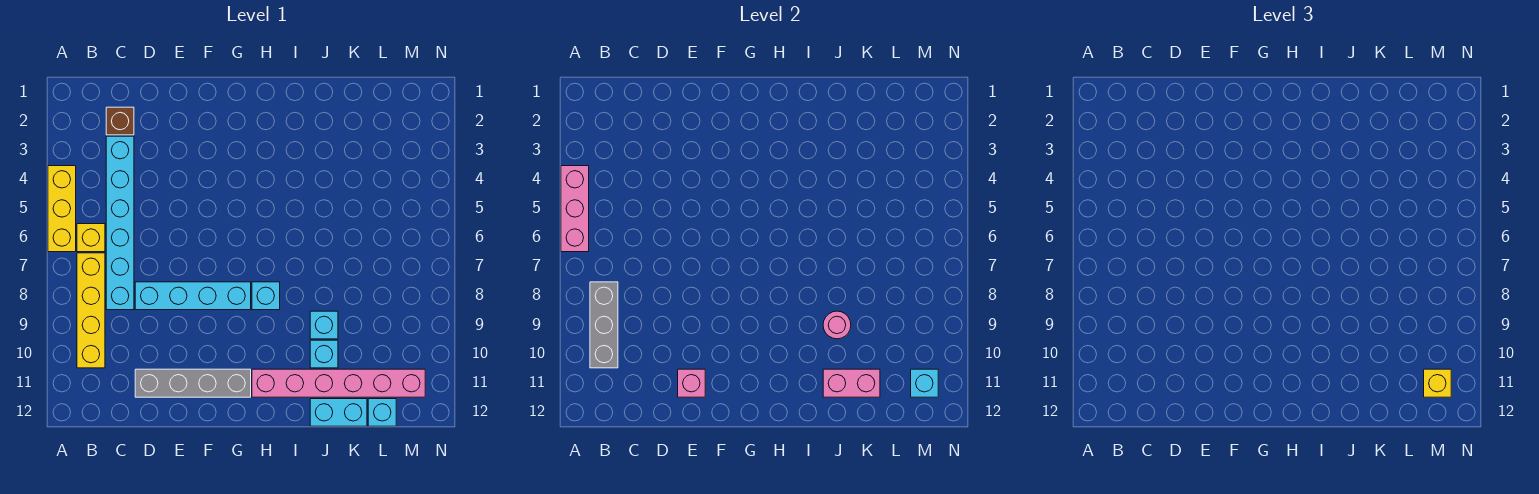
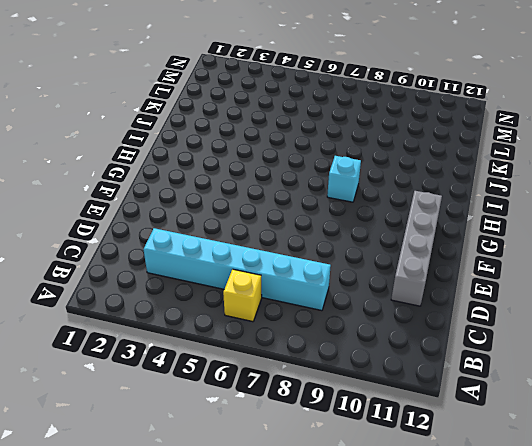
none -> yellow brick A4:A6 level 1
none -> yellow brick B7:B10 level 1
none -> brown brick C2 level 1

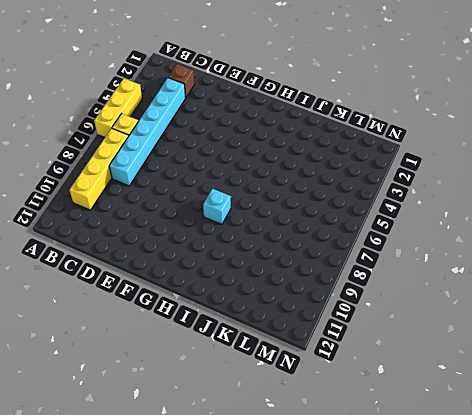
none -> cyan brick D8:G8 level 1
none -> grey brick D11:G11 level 1
none -> pink brick H11:M11 level 1

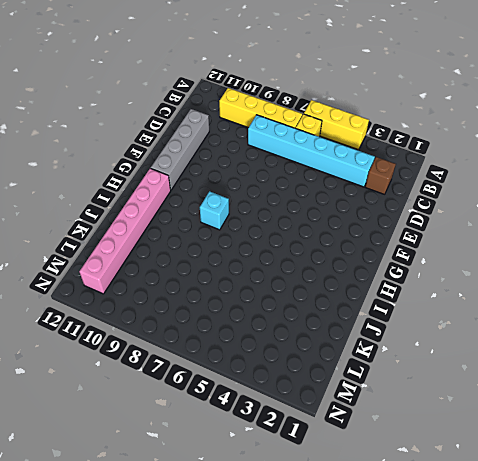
none -> cyan brick D8:G8 level 1
none -> cyan brick J9 level 1
none -> cyan brick J10 level 1

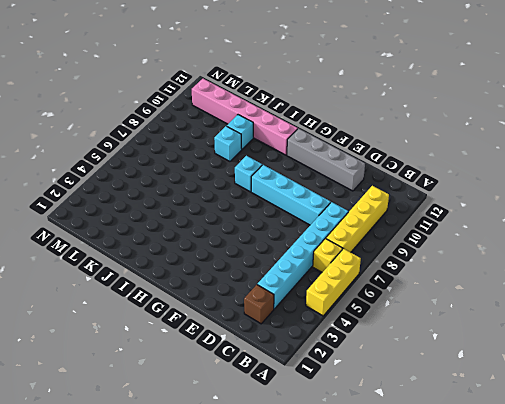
none -> cyan brick J12:K12 level 1
none -> cyan brick L12 level 1
none -> pink brick A4:A6 level 2

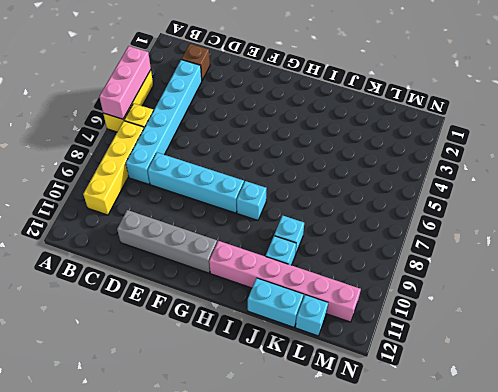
none -> grey brick B8:B10 level 2
none -> pink brick E11 level 2
none -> pink round brick J9 level 2

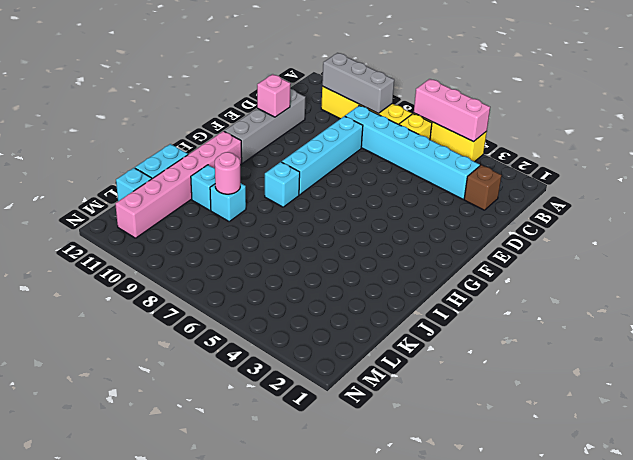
none -> pink brick J11:K11 level 2
none -> cyan brick M11 level 2
none -> yellow brick M11 level 3

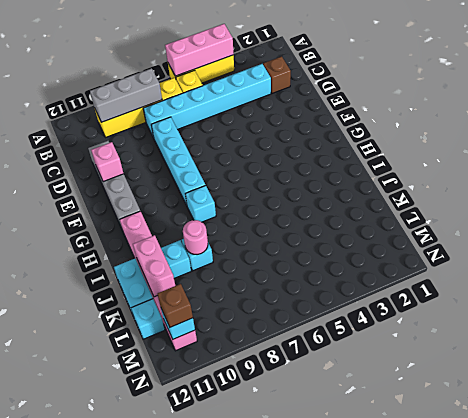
brown brick M11 level 3 -> yellow brick M11 level 3

